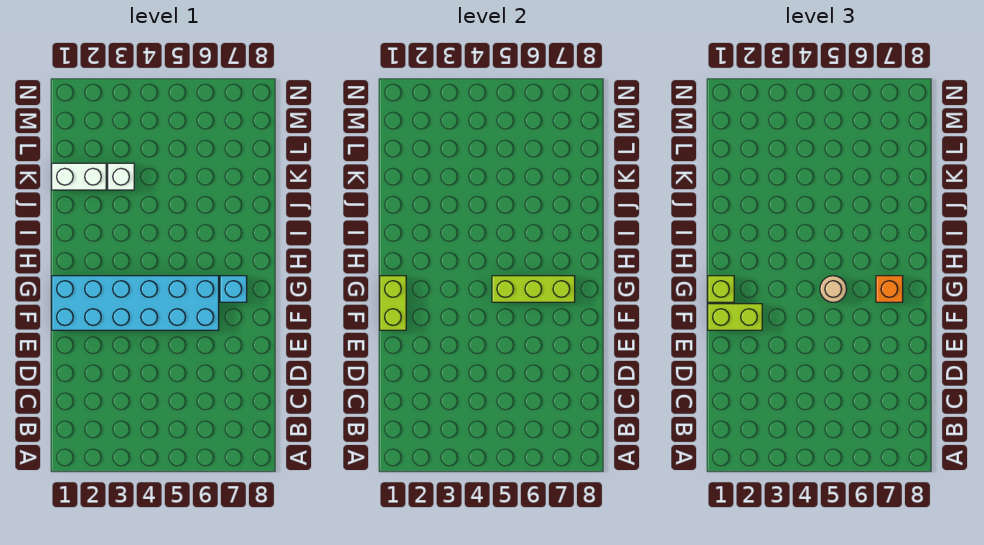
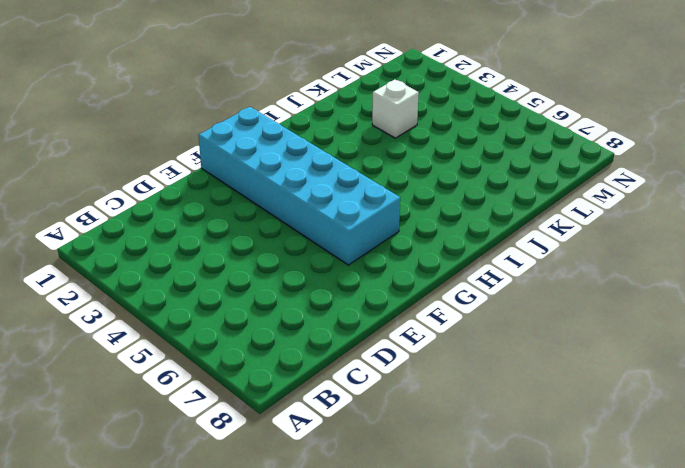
none -> cyan brick G7 level 1
none -> white brick K1:K2 level 1

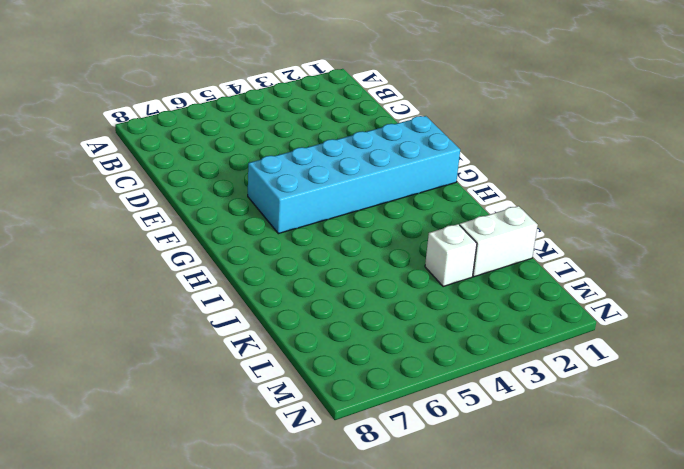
none -> cyan brick G7 level 1
none -> lime brick F1:G1 level 2

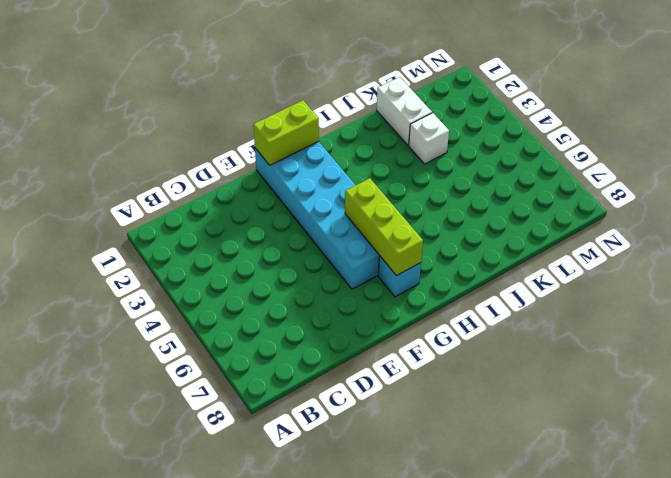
none -> lime brick F1:F2 level 3
none -> lime brick G1 level 3

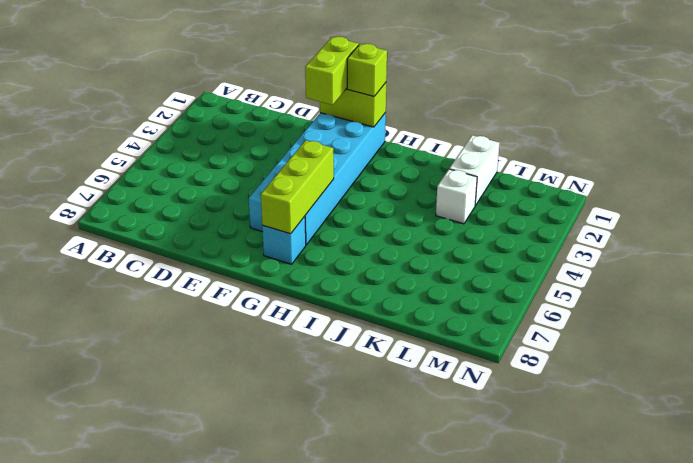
none -> tan round brick G5 level 3
none -> orange brick G7 level 3

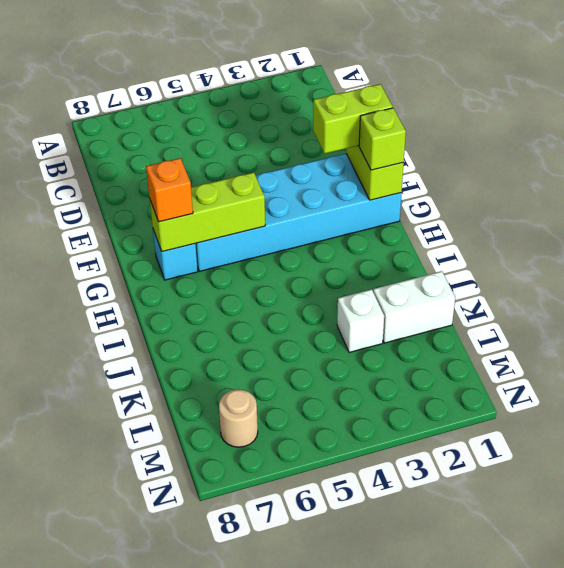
tan round brick M7 level 1 -> tan round brick G5 level 3

